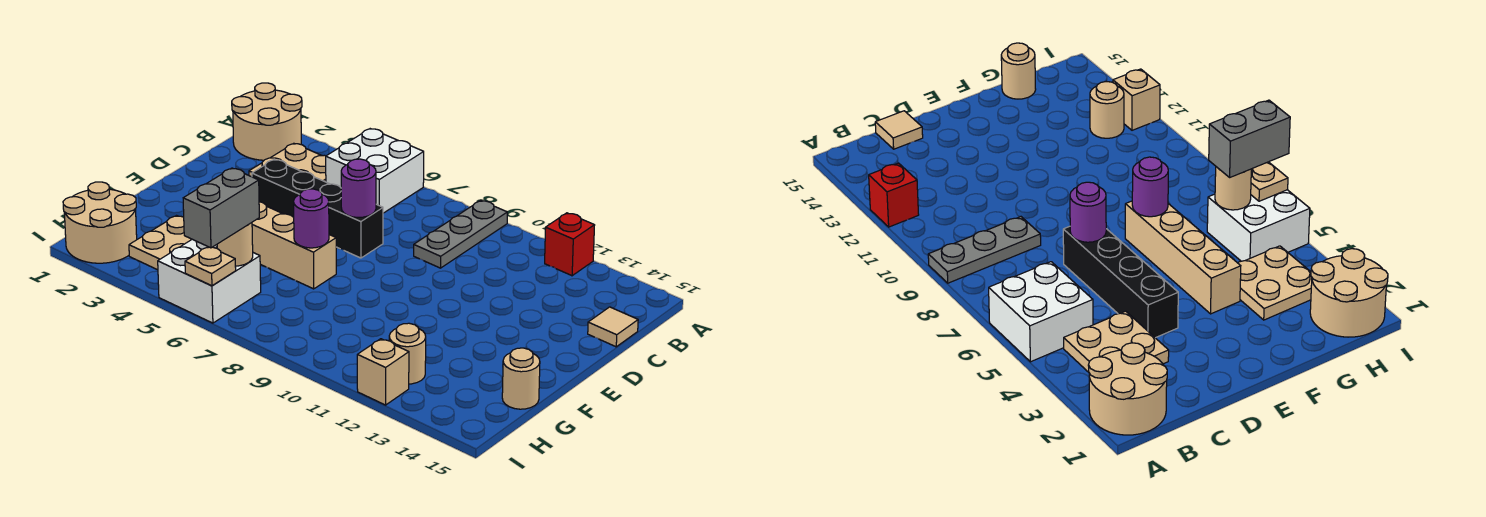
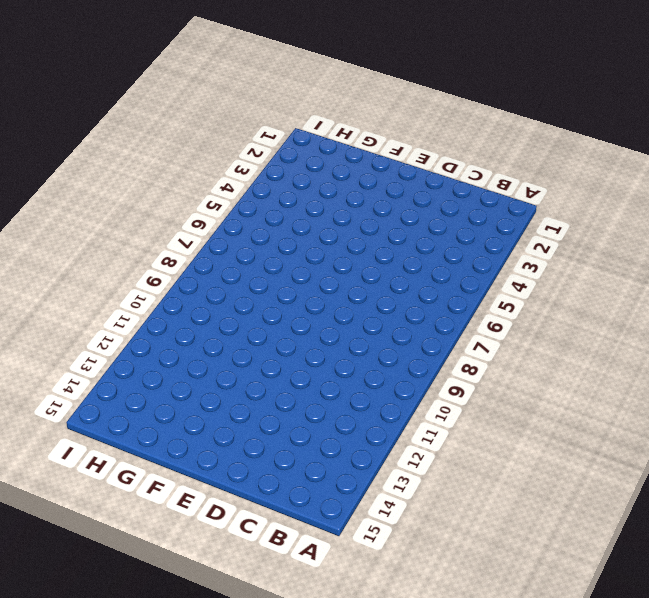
none -> tan round brick A1:B2 level 1
none -> white brick A5:B6 level 1
none -> grey plate A9:C9 level 1

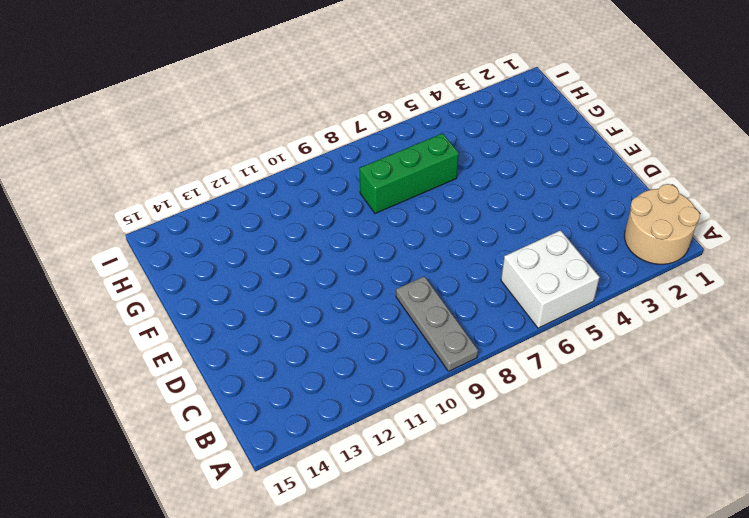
green brick G6:G8 level 1 -> none
none -> red brick A12 level 1
none -> tan plate B3:C4 level 1
none -> tan tile C15 level 1

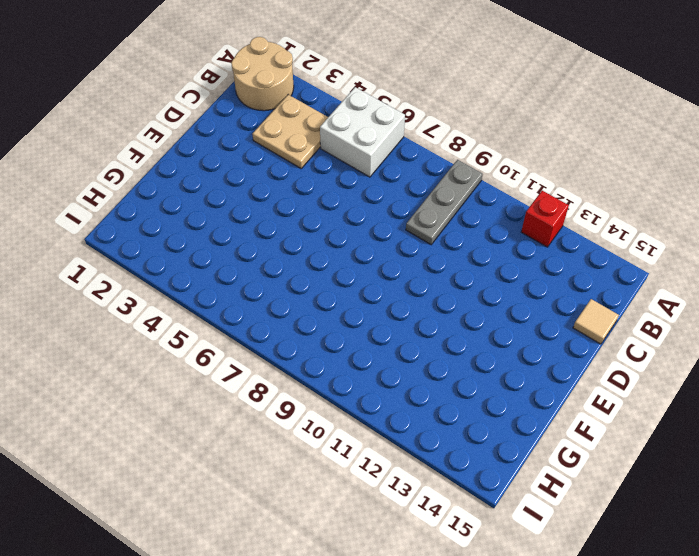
none -> black brick D4:D7 level 1
none -> tan brick F4:F7 level 1
none -> tan plate G3:H4 level 1

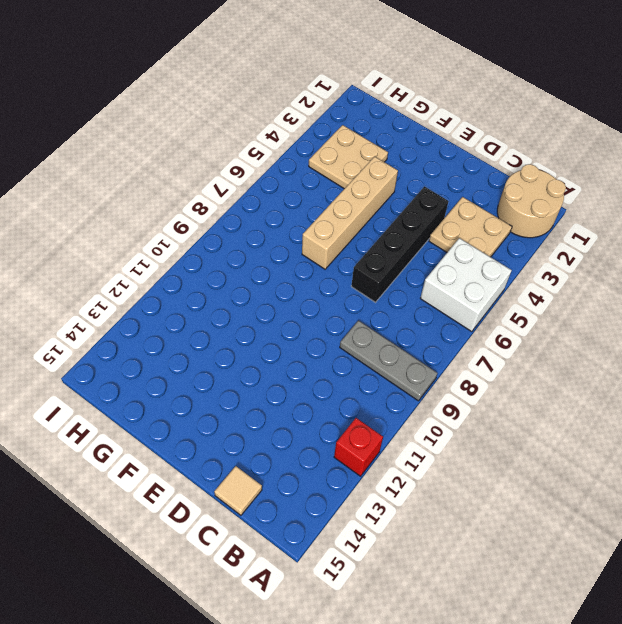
none -> tan round brick G15 level 1
none -> tan round brick H1:I2 level 1
none -> white brick H5:I6 level 1

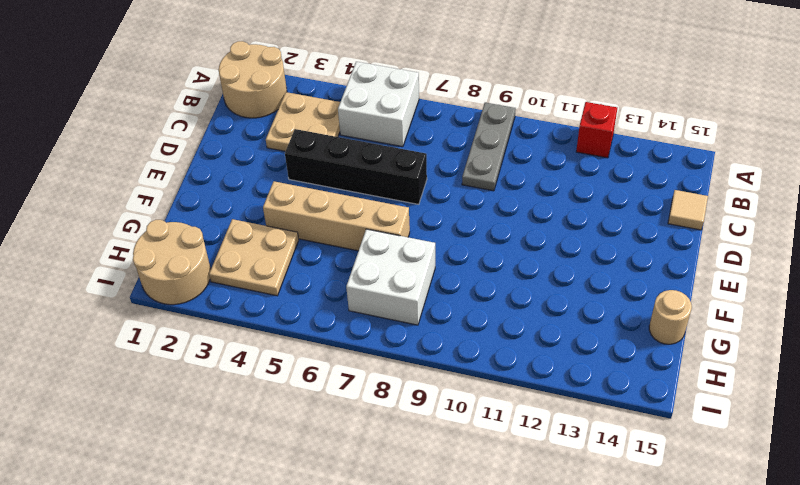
white brick G7:H8 level 1 -> white brick H5:I6 level 1
none -> tan round brick H12 level 1
none -> tan brick I12 level 1
none -> purple round brick D7 level 2

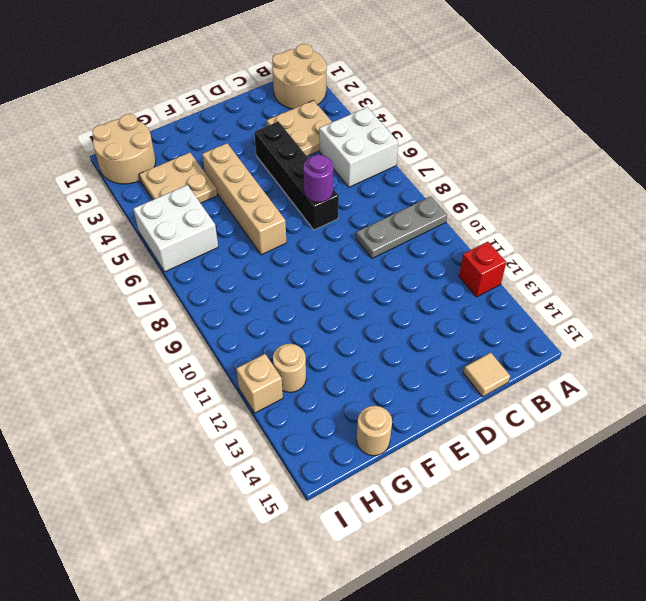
none -> purple round brick F7 level 2
none -> tan round brick H6 level 2
none -> tan plate I6 level 2

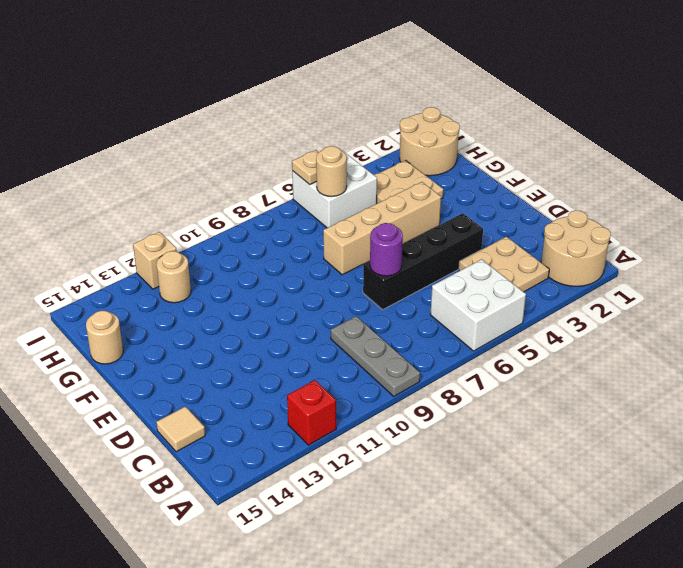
none -> purple round brick F7 level 2
none -> grey brick H6:I6 level 3

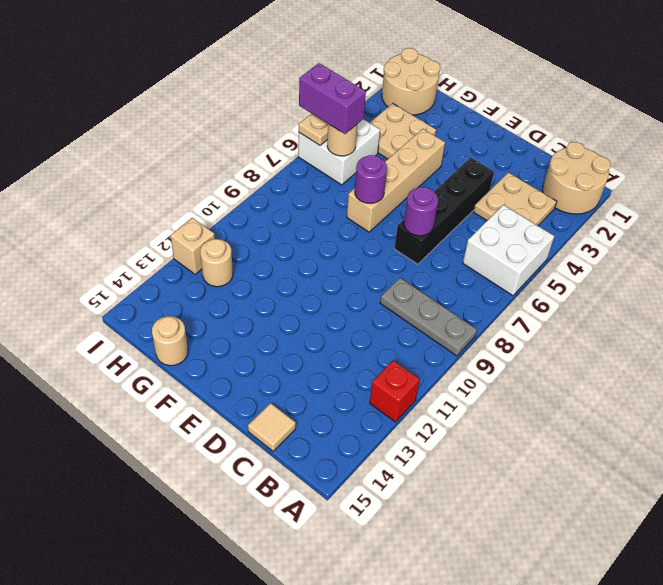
purple brick H6:I6 level 3 -> grey brick H6:I6 level 3

